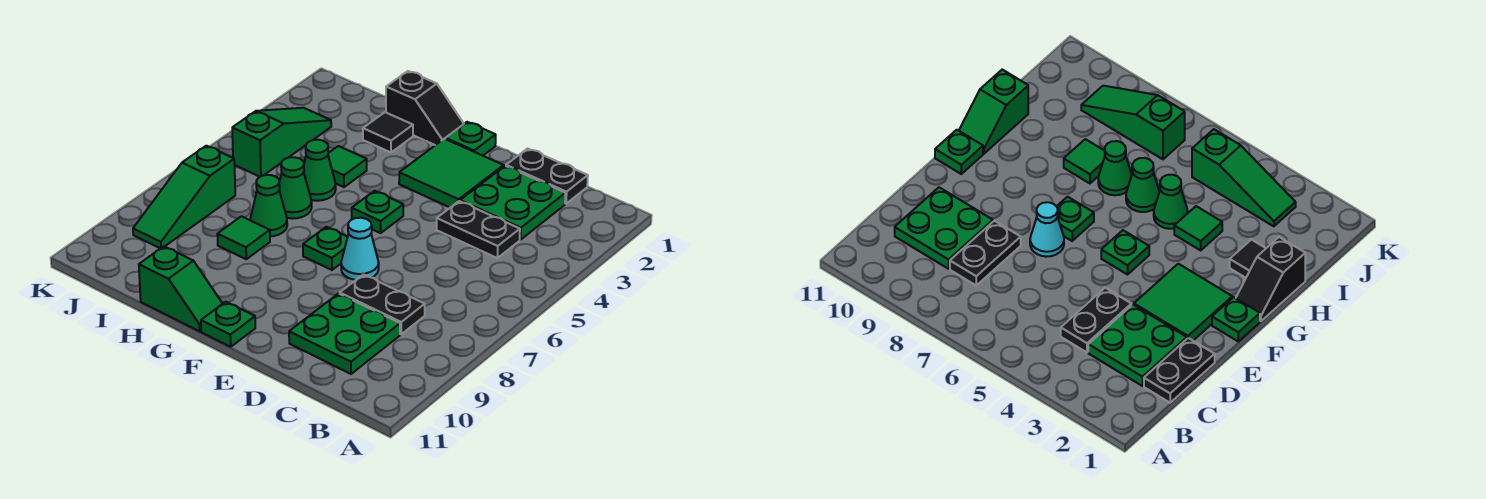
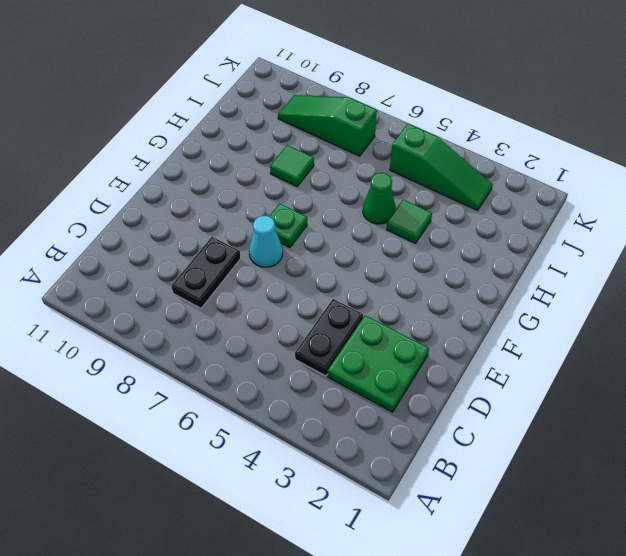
none -> black plate C1:D1 level 1
none -> green plate C9:D10 level 1
none -> green tile E2:F3 level 1

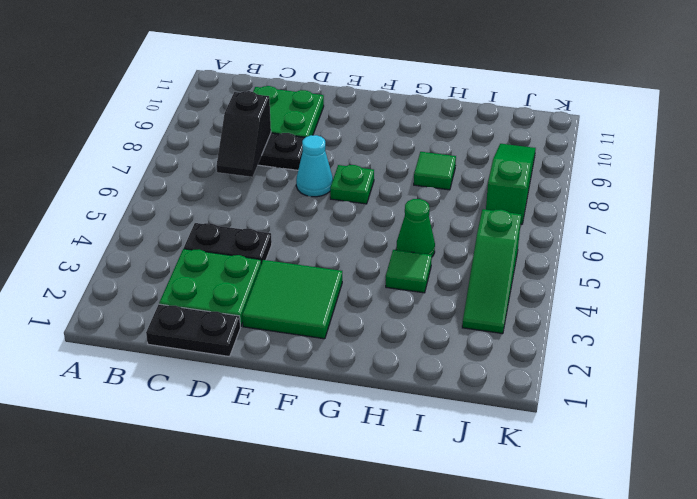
black slope C7:C8 level 2 top 8 -> black slope G1:H1 level 1 top H
none -> green plate F1 level 1
none -> green plate F5 level 1
none -> green plate F11 level 1

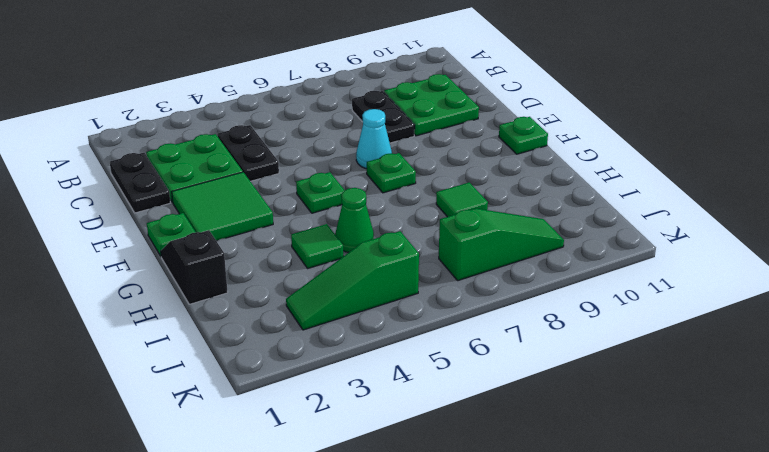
none -> green slope G11:H11 level 1 top H
none -> black tile H2 level 1
none -> green cone H6 level 1

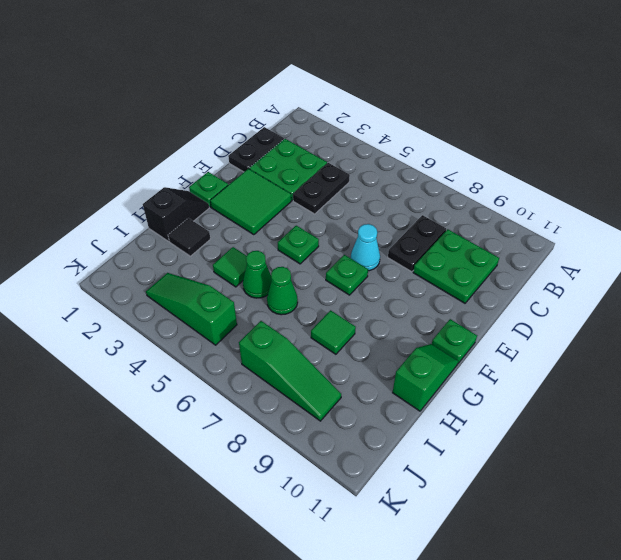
none -> green cone H7 level 1

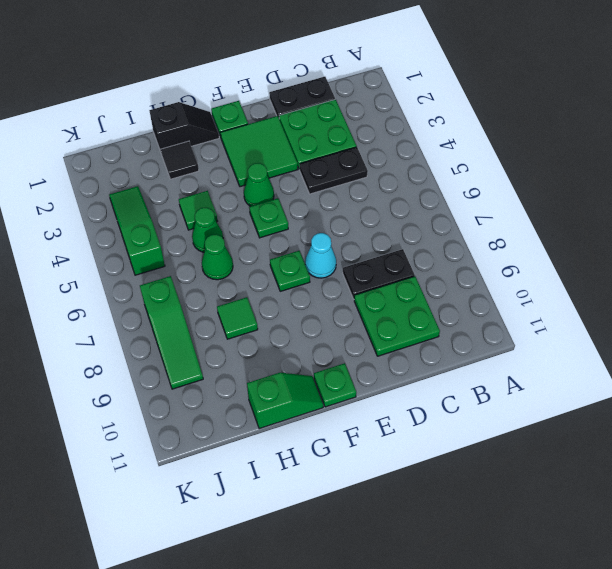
green cone F4 level 1 -> green cone H7 level 1

